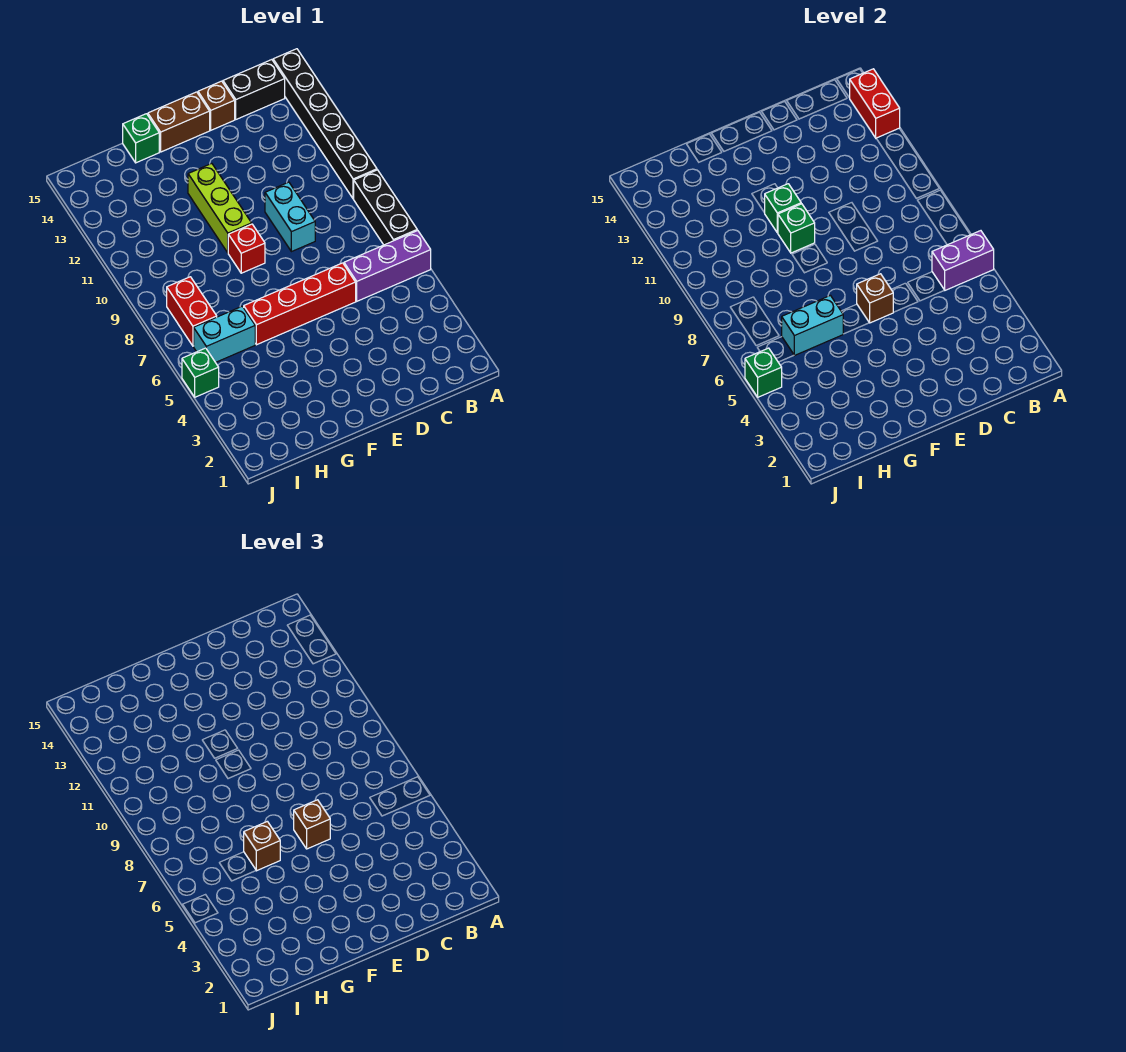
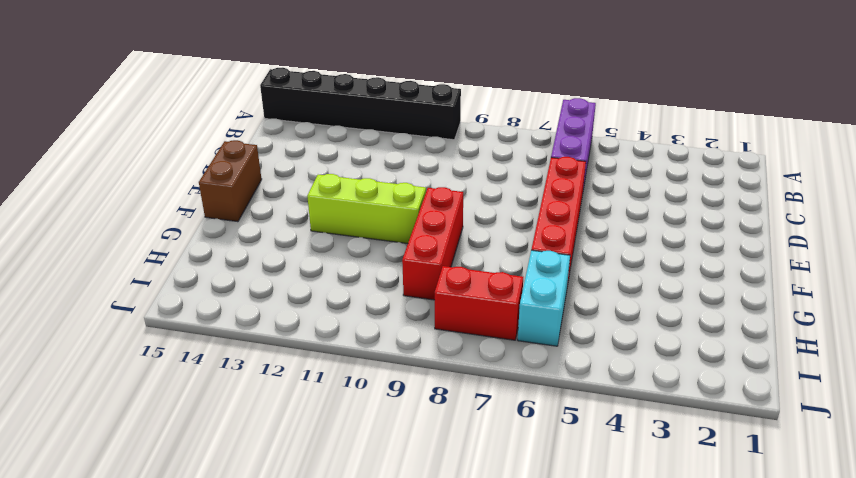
red brick F9:H9 level 1 -> red brick F9 level 1
none -> black brick A7:A9 level 1
none -> black brick B15:C15 level 1
none -> cyan brick D9:D10 level 1

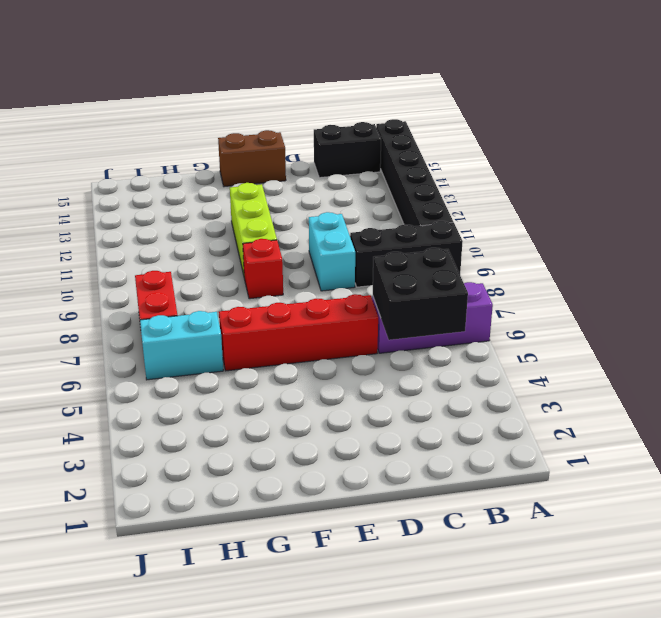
black brick A9:C9 level 1 -> black brick A7:A9 level 1
black brick B5:C6 level 2 -> purple brick A6:B6 level 2
none -> brown brick D15 level 1
none -> green brick G15 level 1
none -> green brick J5 level 1

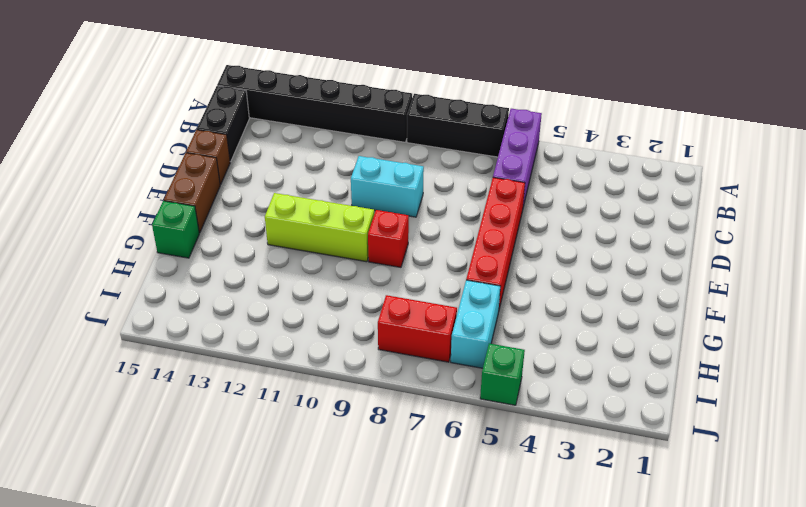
none -> purple brick A6:B6 level 2
none -> red brick A13:A14 level 2
none -> brown brick E6 level 2

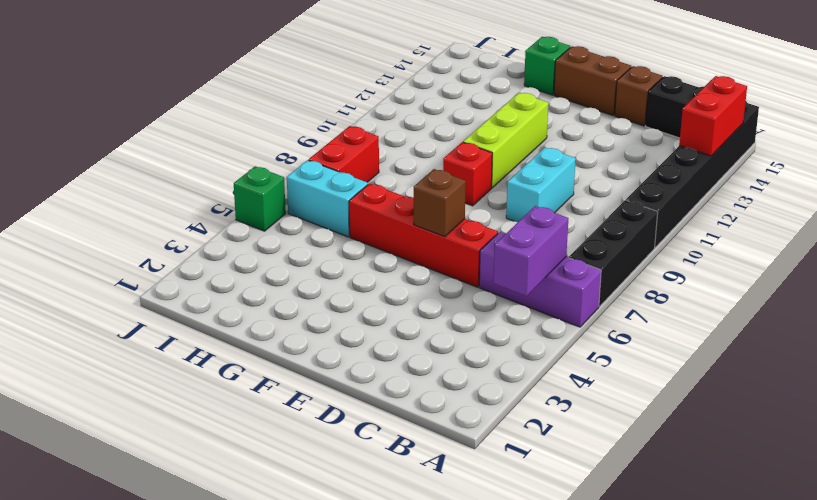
purple brick B5:B6 level 2 -> purple brick A6:B6 level 2
none -> green brick F10 level 2
none -> green brick F11 level 2
none -> cyan brick G6:H6 level 2

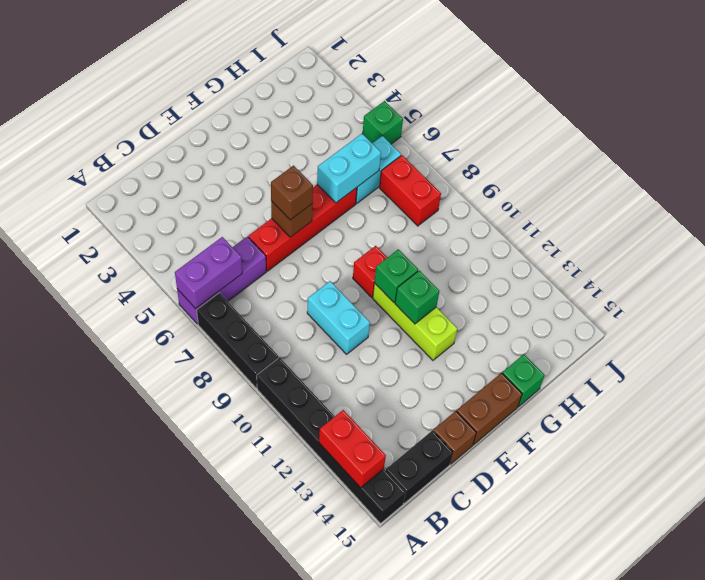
none -> green brick J5 level 2
none -> brown brick G6 level 3

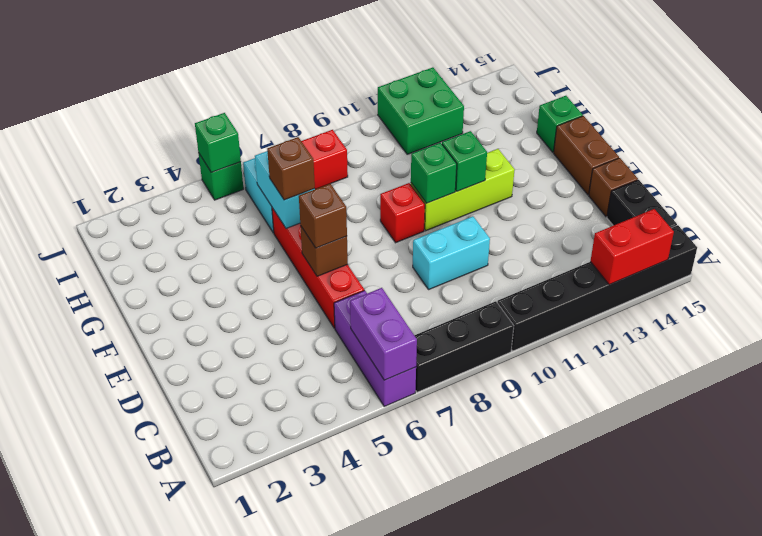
green brick I11:J12 level 1 -> none

